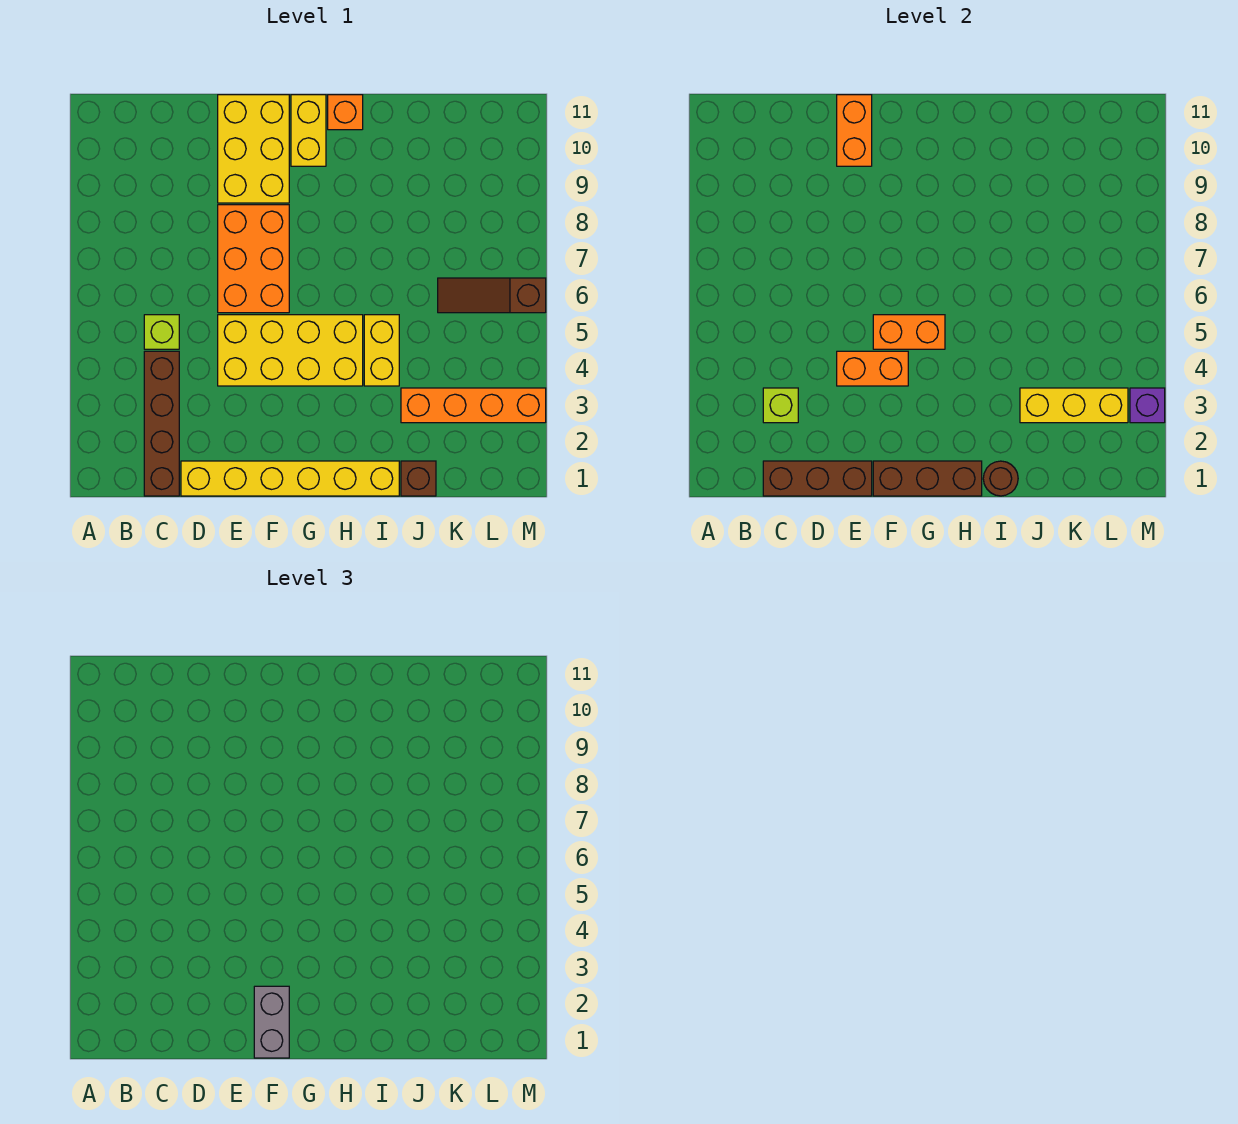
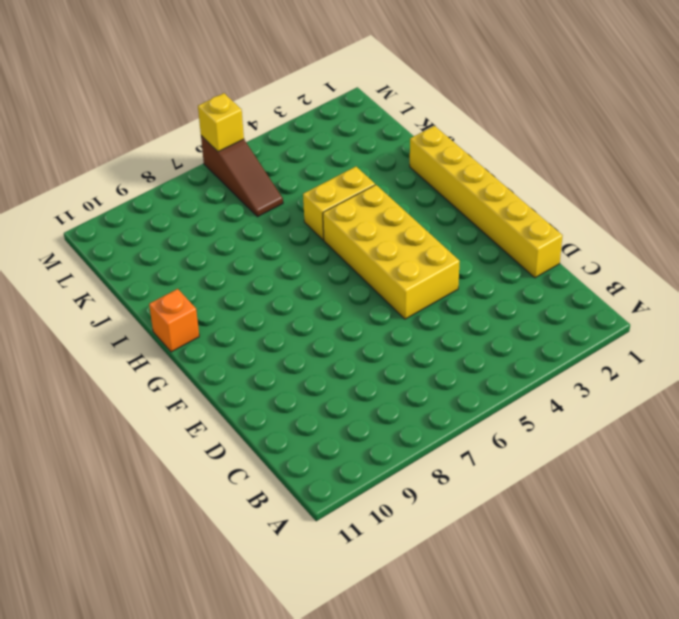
yellow brick M6 level 2 -> none
none -> brown brick C1:C4 level 1
none -> lime brick C5 level 1
none -> orange brick E6:F8 level 1

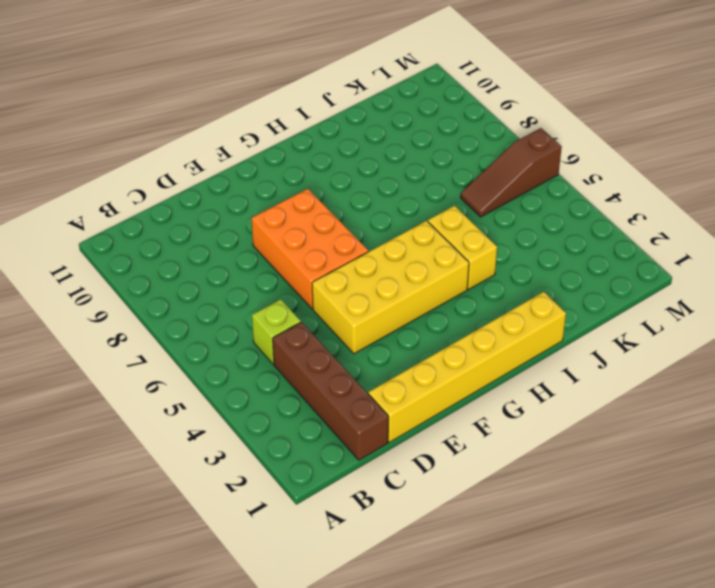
none -> yellow brick E9:F11 level 1
none -> yellow brick G10:G11 level 1
none -> orange brick H11 level 1

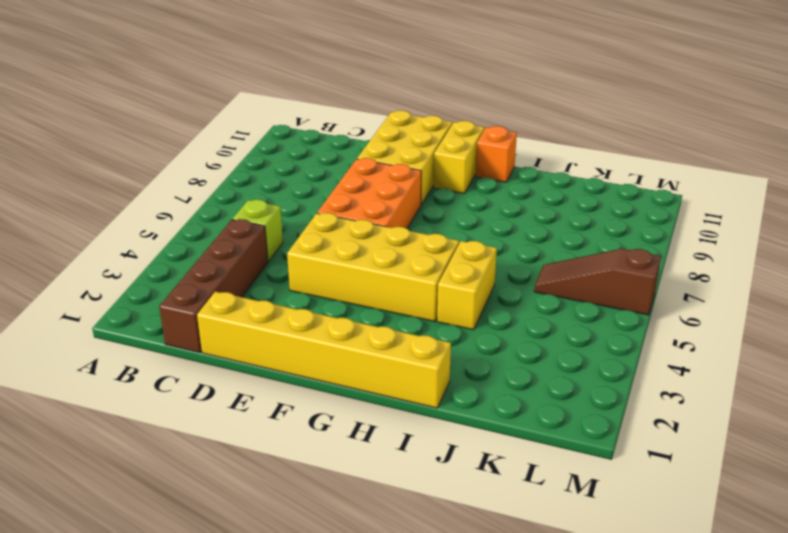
none -> brown brick J1 level 1
none -> orange brick J3:M3 level 1
none -> brown brick C1:E1 level 2

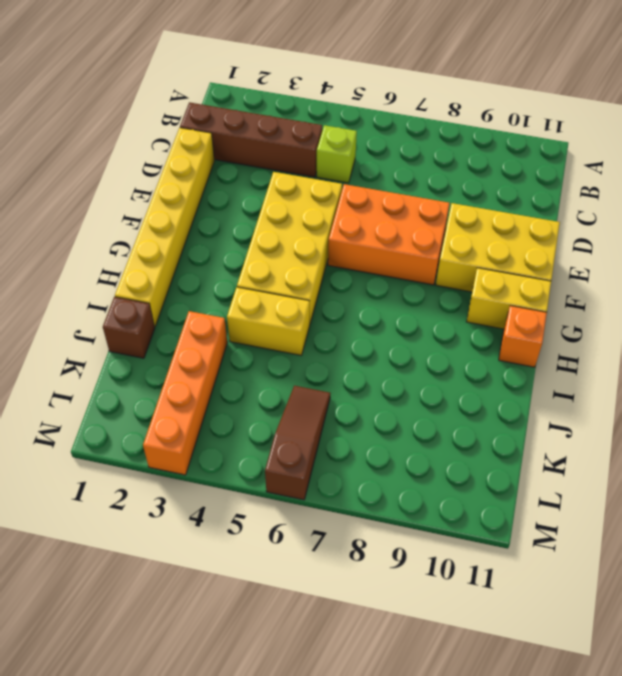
none -> brown brick C1:E1 level 2
none -> lime brick C3 level 2
none -> orange brick E4:F4 level 2

